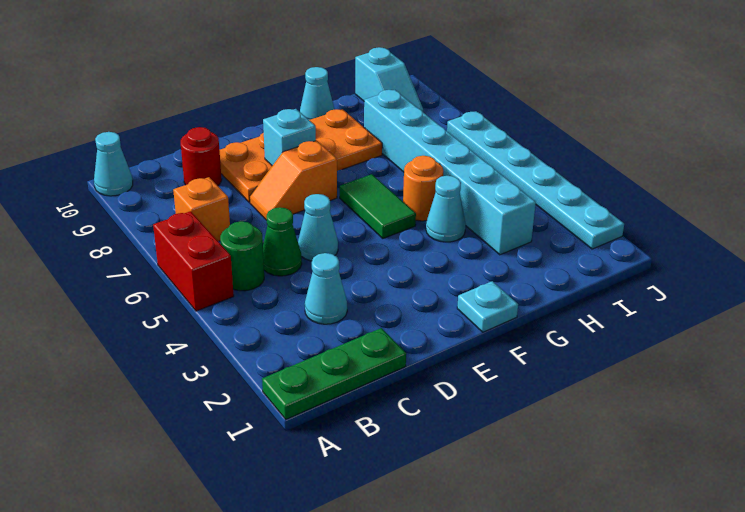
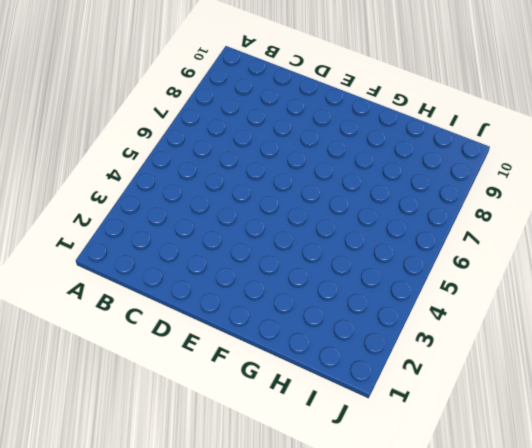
none -> green plate A1:C1 level 1
none -> red brick A5:A6 level 1
none -> cyan cone A10 level 1

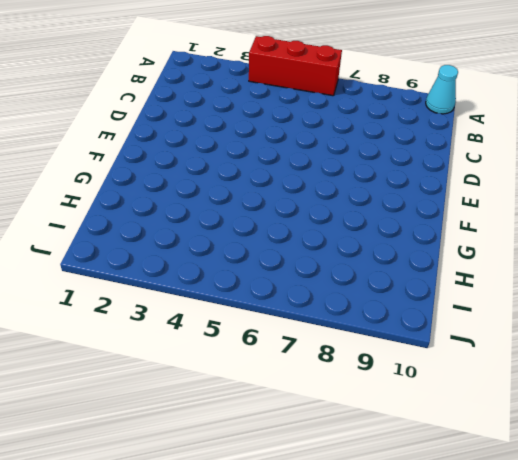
red brick A4:A6 level 1 -> red brick A5:A6 level 1
none -> green plate A1:C1 level 1
none -> green round brick B5 level 1
none -> orange brick B7 level 1

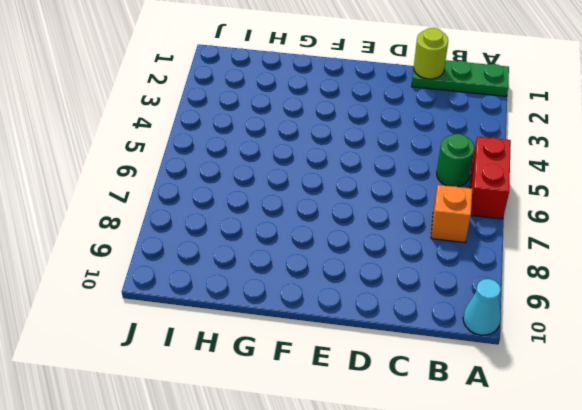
lime round brick C1 level 2 -> none
none -> cyan cone C3 level 1
none -> green cone C5 level 1
none -> red round brick C9 level 1

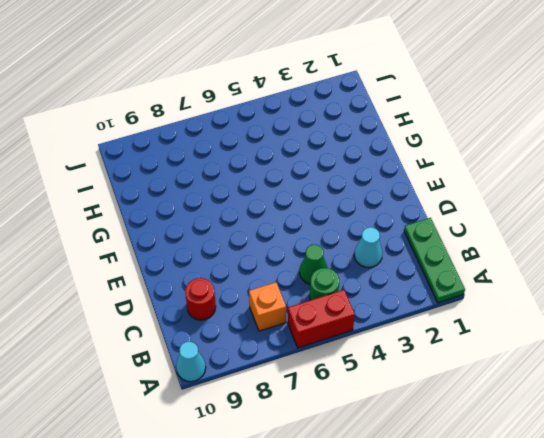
none -> cyan cone D5 level 1
none -> orange slope D7:E7 level 1 top E
none -> orange plate D8:G9 level 1

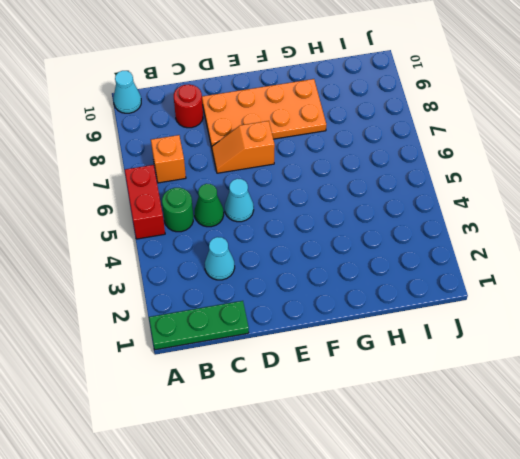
none -> cyan plate F1 level 1
none -> green tile F5:F6 level 1
none -> cyan cone G4 level 1

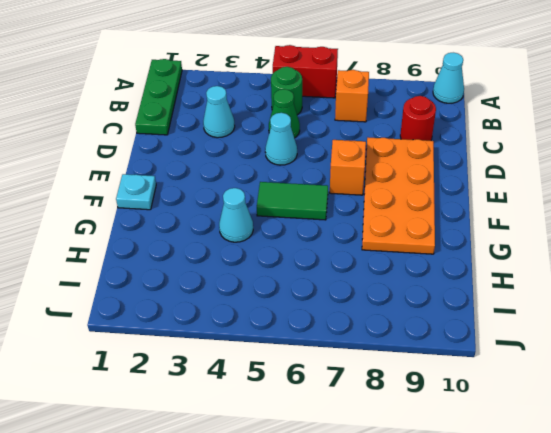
none -> orange round brick G5 level 1
none -> cyan cone G10 level 1
none -> cyan brick H3:H8 level 1

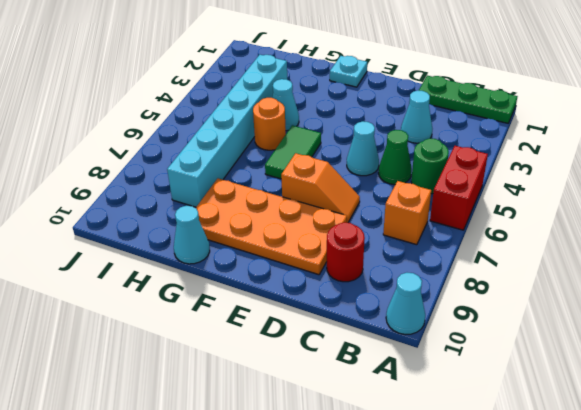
none -> cyan slope I9:I10 level 1 top 10
none -> cyan plate J2:J7 level 1
none -> cyan brick E8 level 2

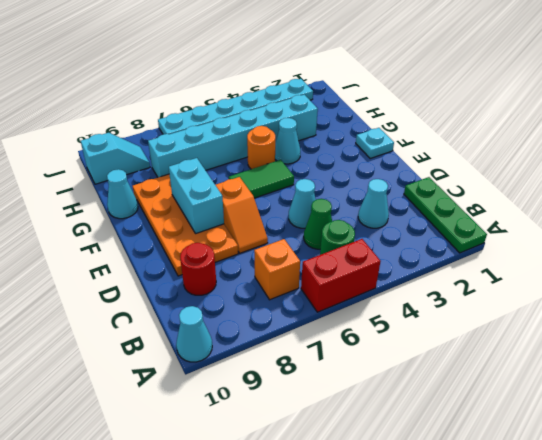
cyan brick E8:F8 level 2 -> cyan brick E8 level 2

